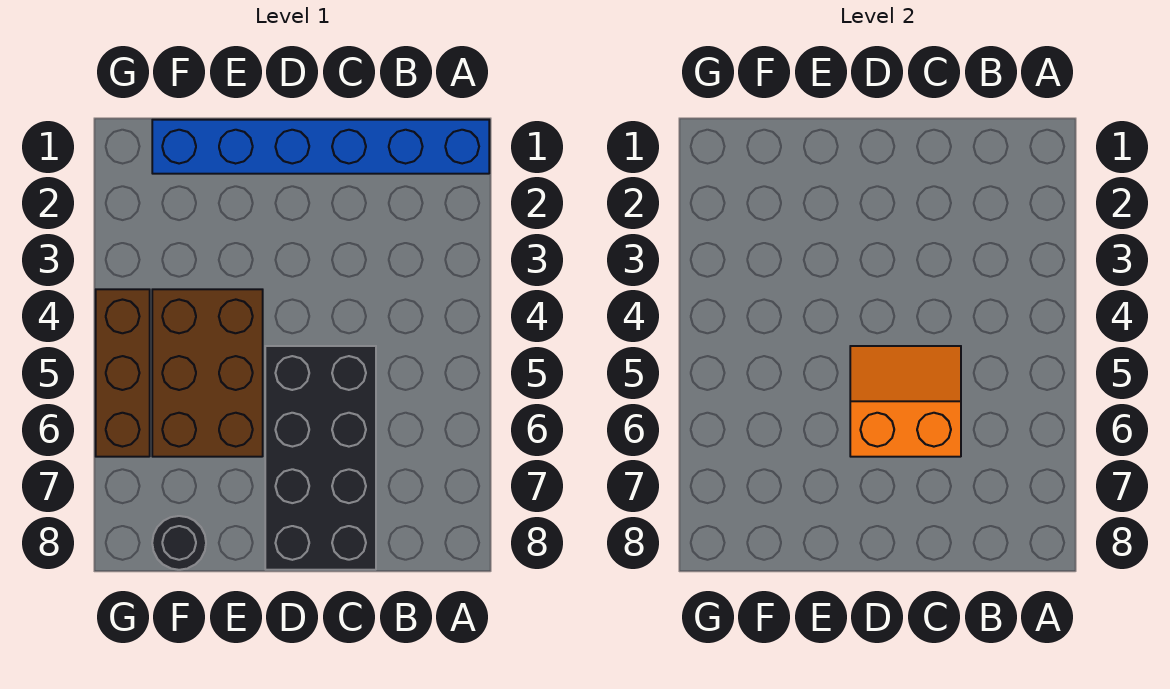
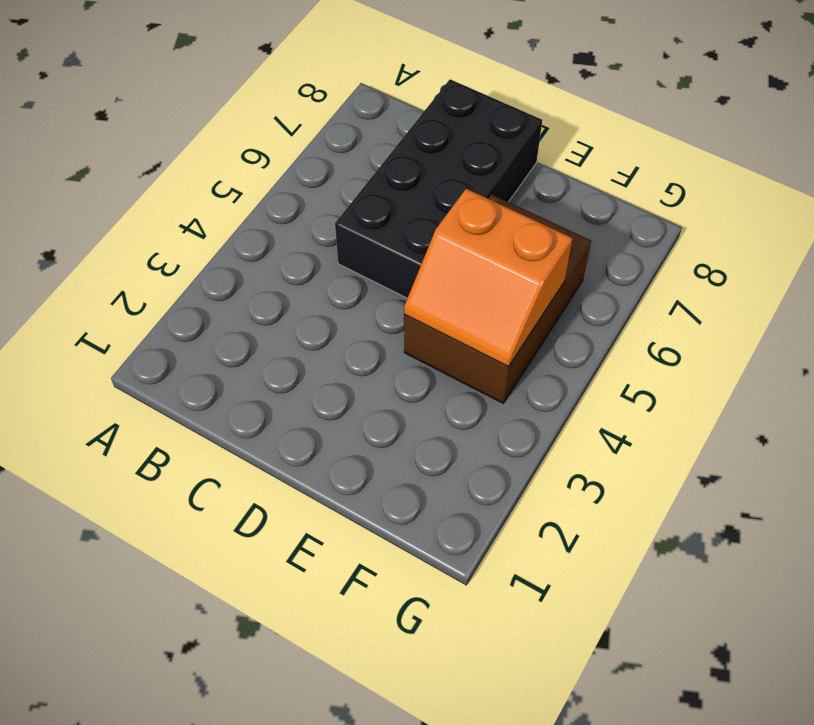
orange slope E4:F5 level 2 top 5 -> orange slope C5:D6 level 2 top 6
none -> blue brick A1:F1 level 1
none -> black round brick F8 level 1

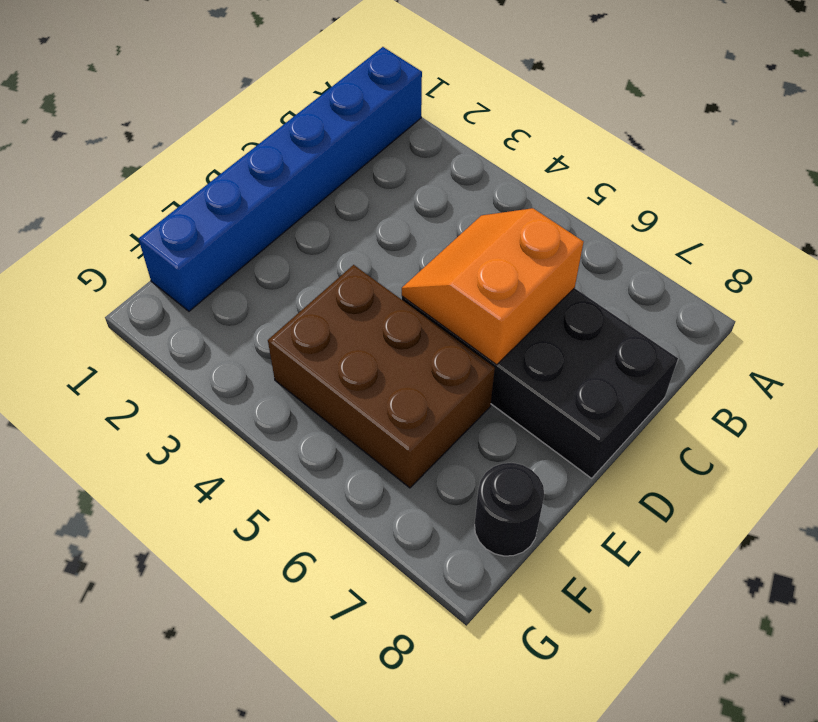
none -> brown brick G4:G6 level 1

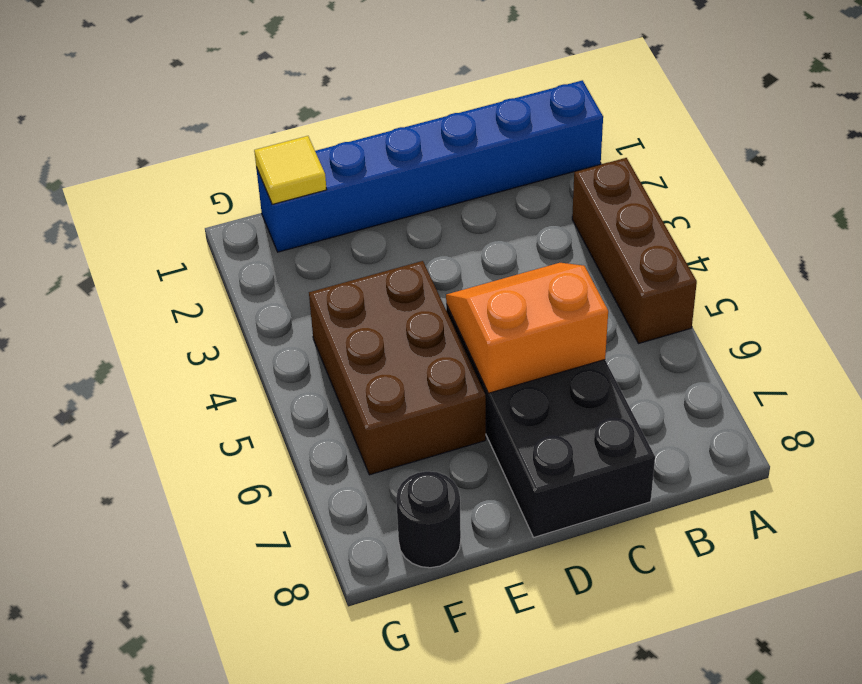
brown brick A3:A5 level 1 -> brown brick G4:G6 level 1
yellow tile F1 level 2 -> none

